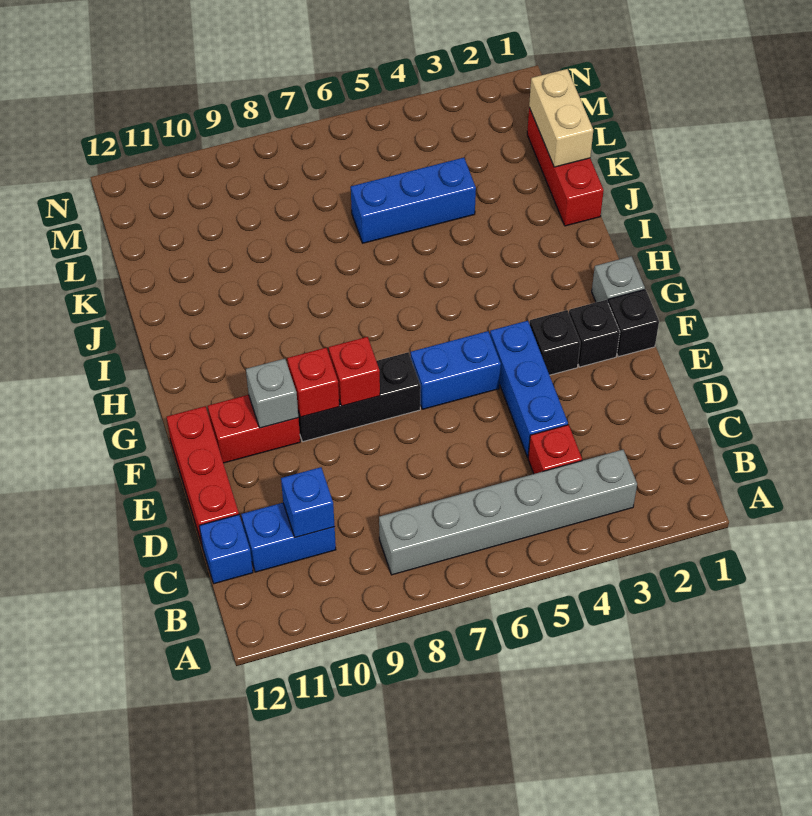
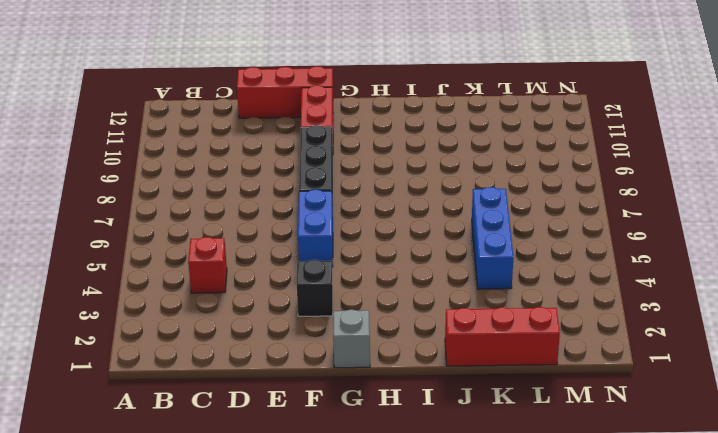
none -> grey brick B3:B8 level 1
none -> blue brick C10:C11 level 1
none -> blue brick C12 level 1

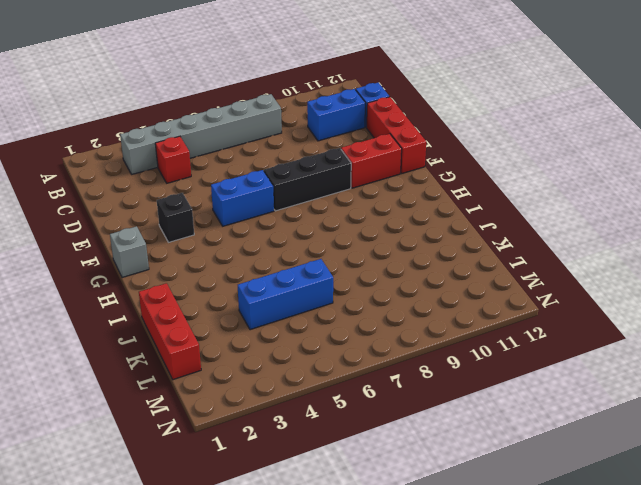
none -> blue brick D4:F4 level 1
none -> black brick F1 level 1
none -> black brick F2 level 1

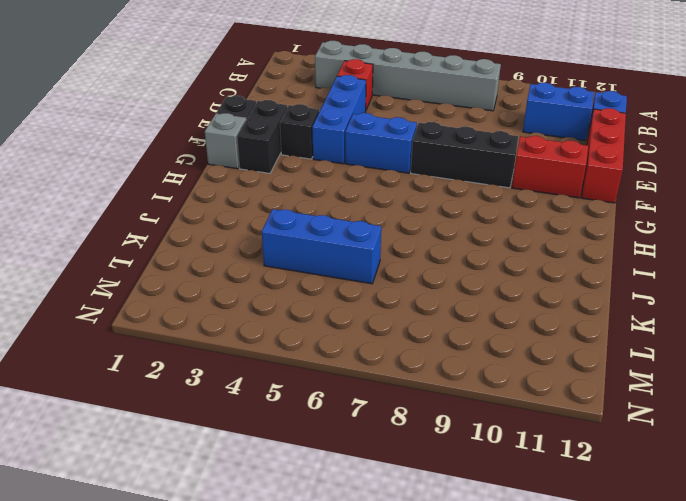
black brick F2:G2 level 1 -> black brick F2 level 1
none -> red brick J1:L1 level 1
none -> blue brick C10 level 2
none -> red brick F8 level 2

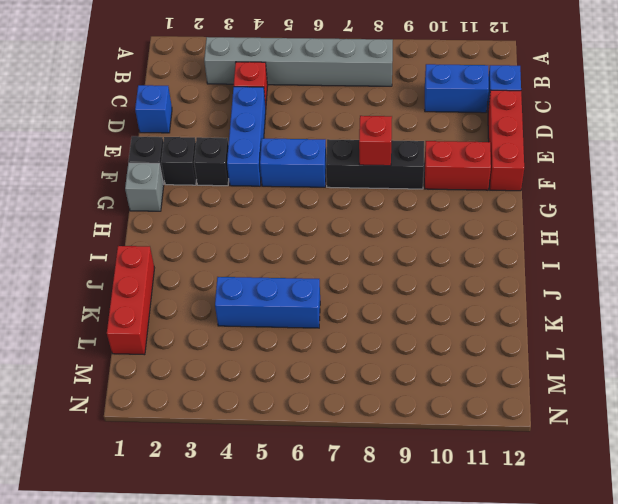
blue brick D1 level 1 -> blue brick C10 level 2
none -> red brick F9 level 2
none -> grey brick F10 level 2
none -> tan brick K1:L1 level 2

